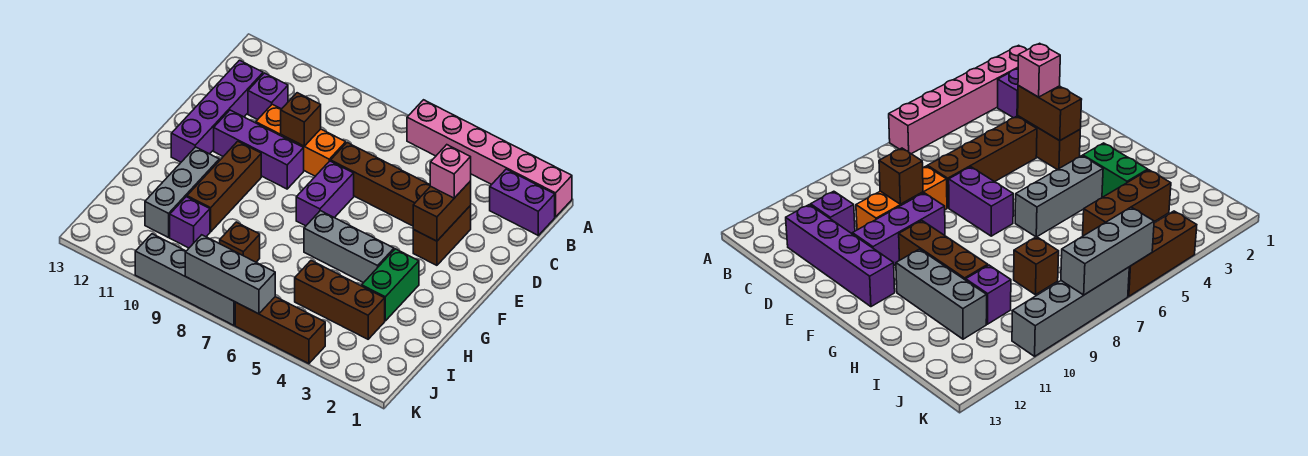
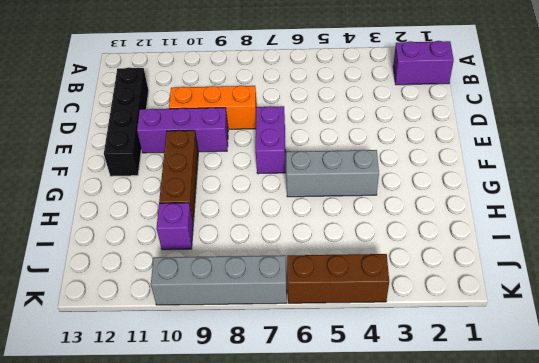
black brick C12:F12 level 1 -> purple brick C12:F12 level 1
none -> pink brick A1:A6 level 1
none -> purple brick C11 level 1
none -> brown brick D3:E3 level 1

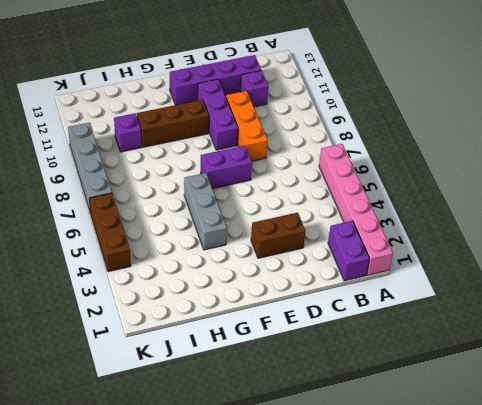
none -> brown brick D4:D7 level 1
none -> green brick G3:H3 level 1
none -> grey brick G11:I11 level 1

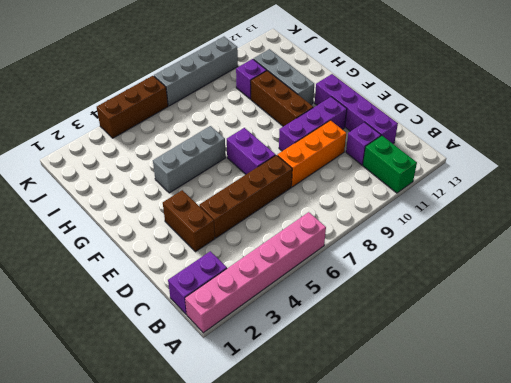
green brick A11:B11 level 1 -> green brick G3:H3 level 1
none -> brown brick I3:I5 level 1
none -> brown brick I8 level 1
none -> brown brick D3:E3 level 2

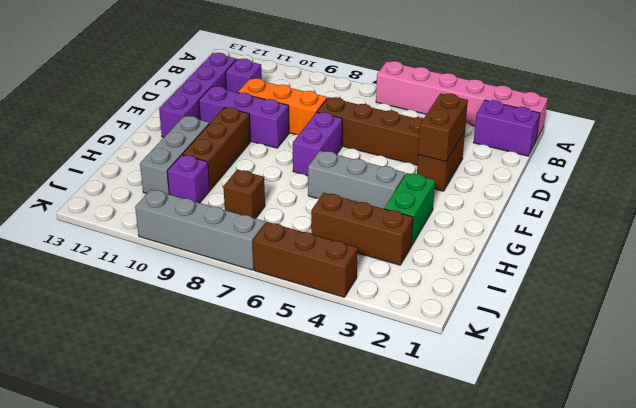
none -> brown brick D9 level 2
none -> grey brick K6:K8 level 2
none -> pink brick D3 level 3

